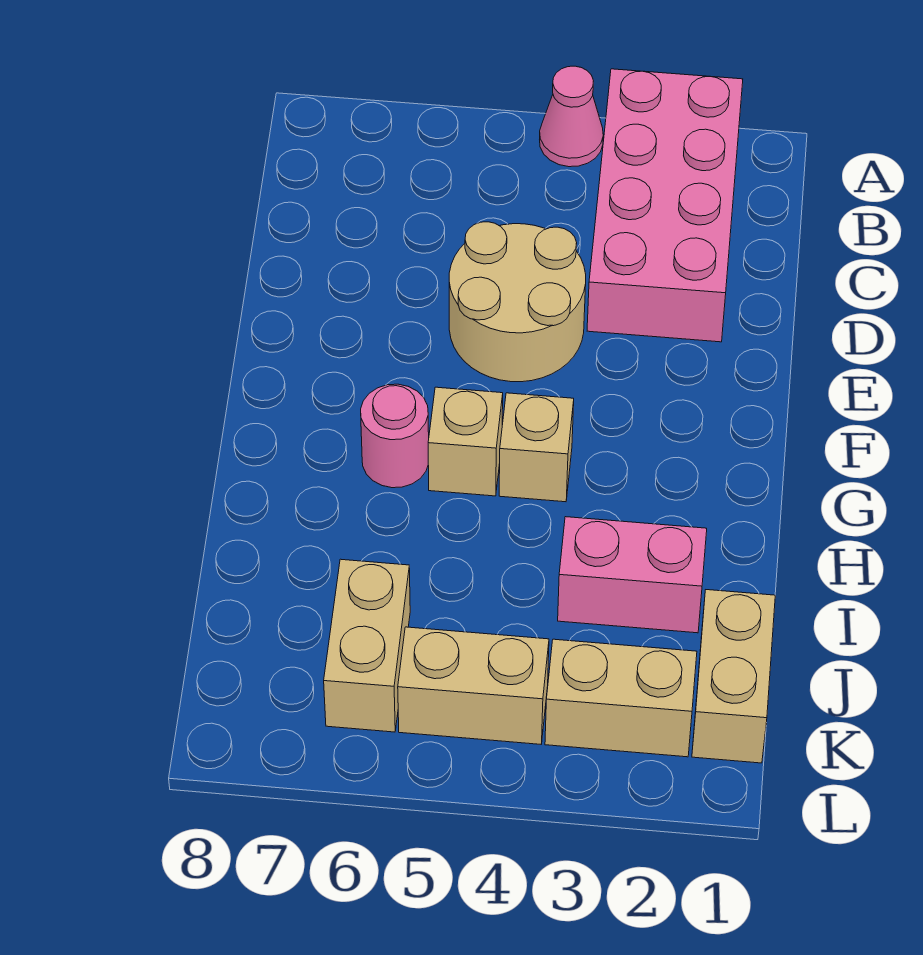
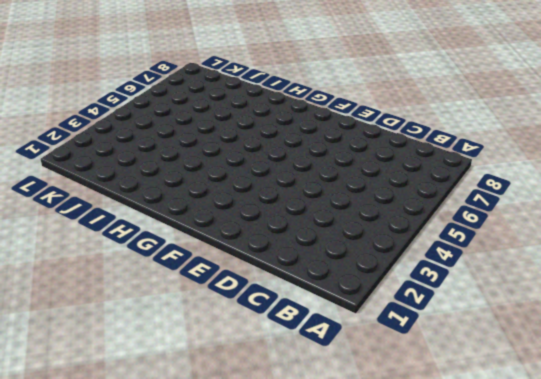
none -> pink brick A2:D3 level 1
none -> pink cone A4 level 1

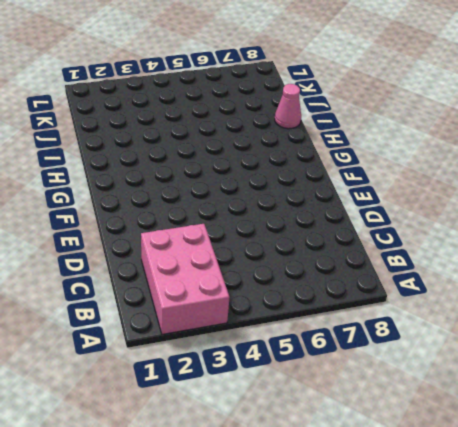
pink brick A2:C3 level 1 -> pink brick A2:D3 level 1
pink cone I8 level 1 -> pink cone A4 level 1
none -> tan round brick D4:E5 level 1
none -> tan brick G4 level 1

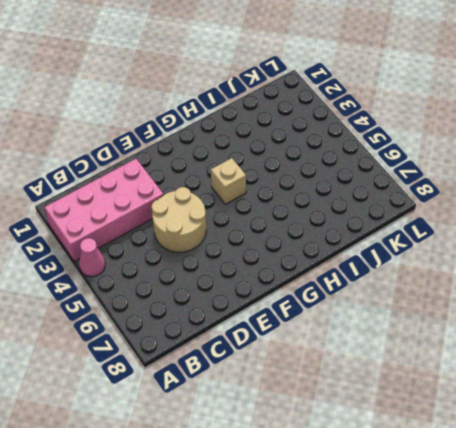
none -> tan brick G5 level 1
none -> pink round brick G6 level 1

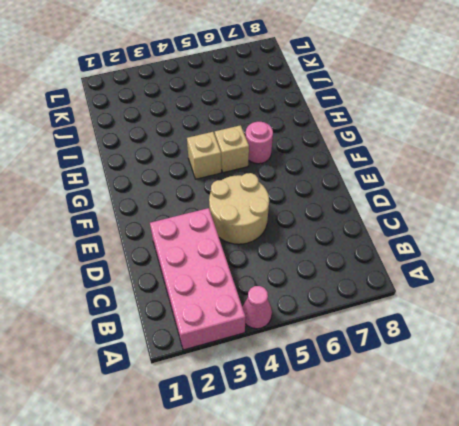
none -> pink brick I2:I3 level 1
none -> tan brick J1:K1 level 1

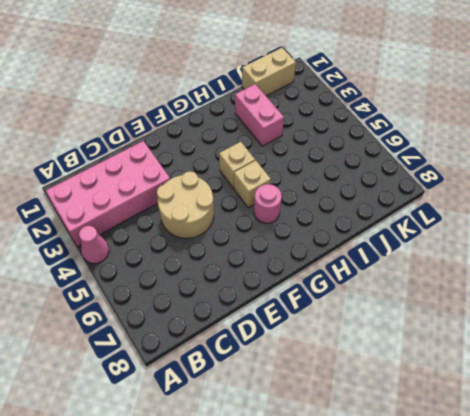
none -> tan brick J6:K6 level 1
none -> tan brick K2:K3 level 1

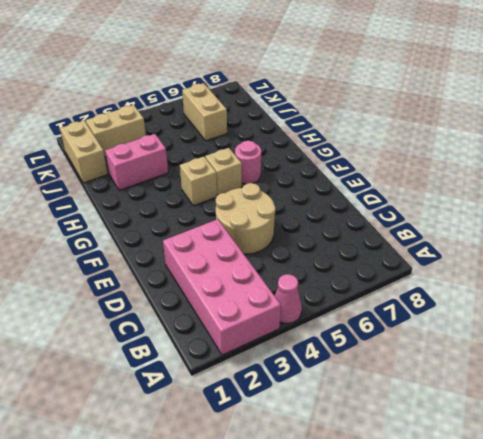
none -> tan brick K4:K5 level 1

